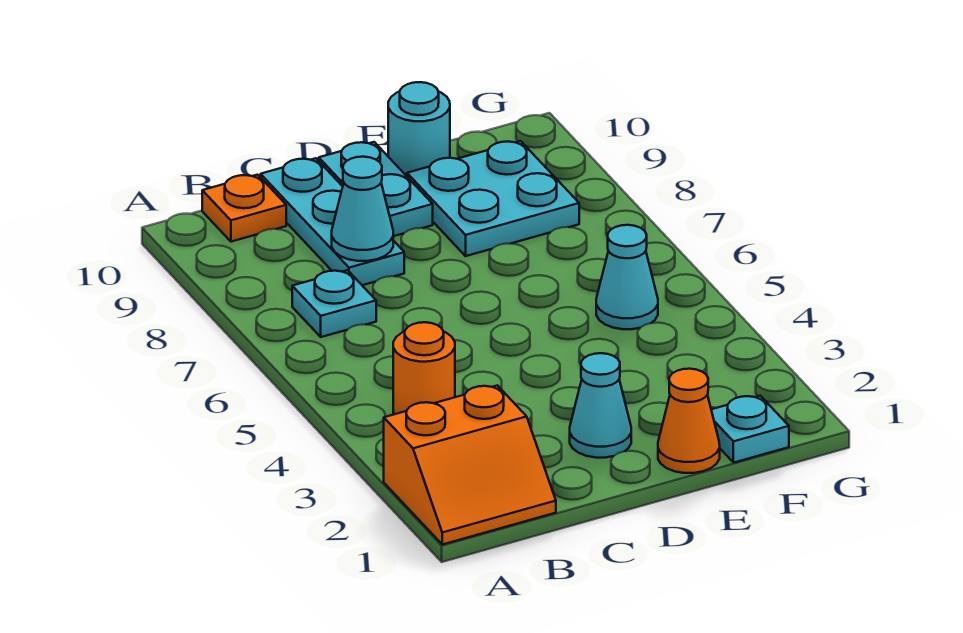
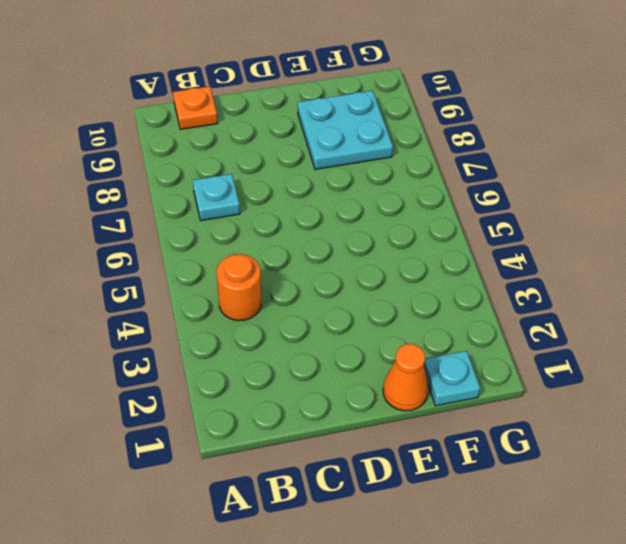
none -> orange slope A1:B2 level 1 top 2
none -> cyan plate C8:C10 level 1
none -> cyan cone D2 level 1

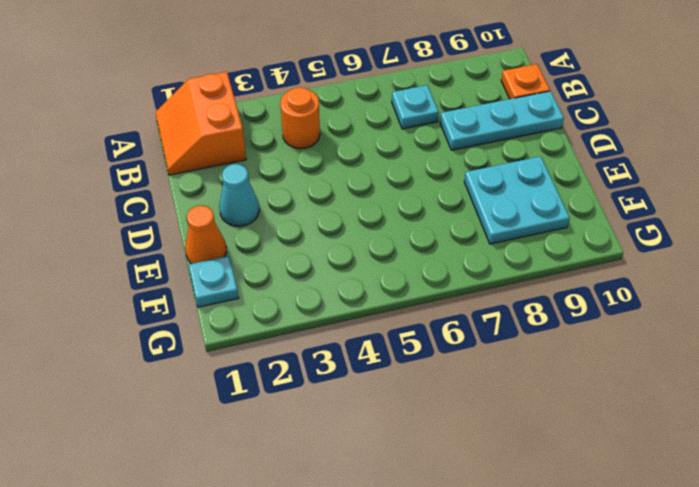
none -> cyan plate D9:D10 level 1
none -> cyan round brick E10 level 1
none -> cyan cone F5 level 1

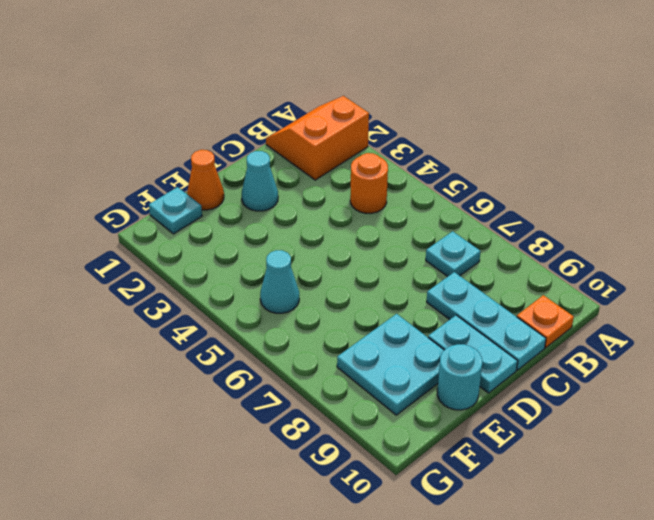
none -> cyan cone C8 level 2

